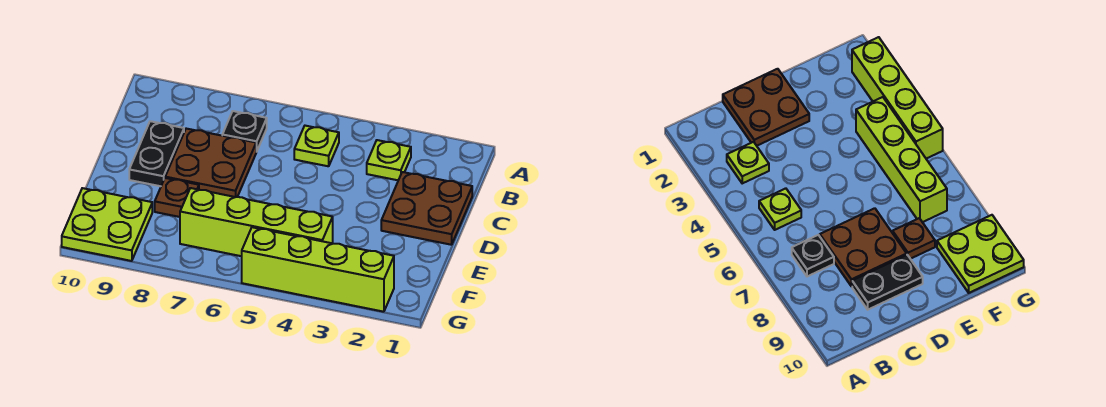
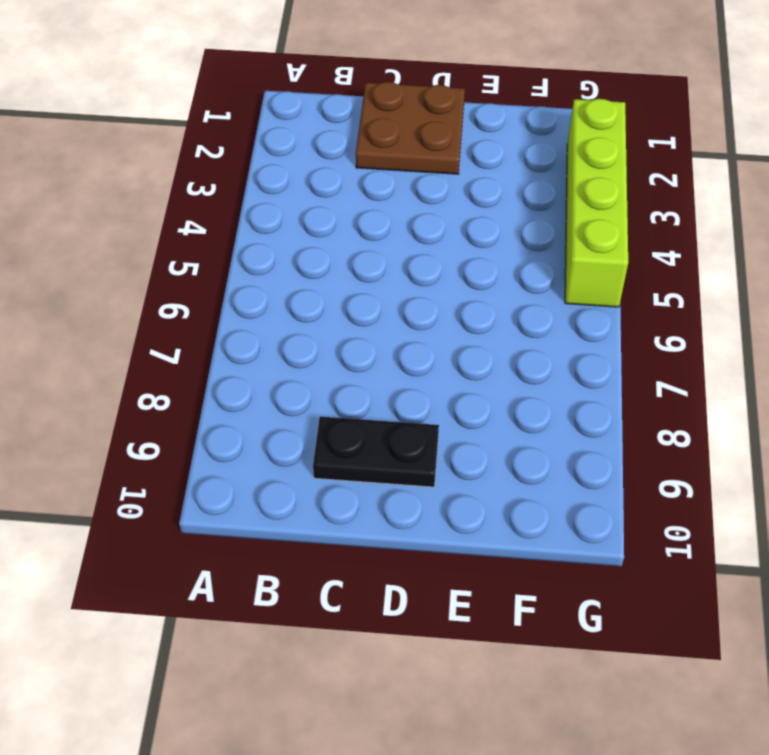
none -> lime plate B3 level 1
none -> lime plate B5 level 1

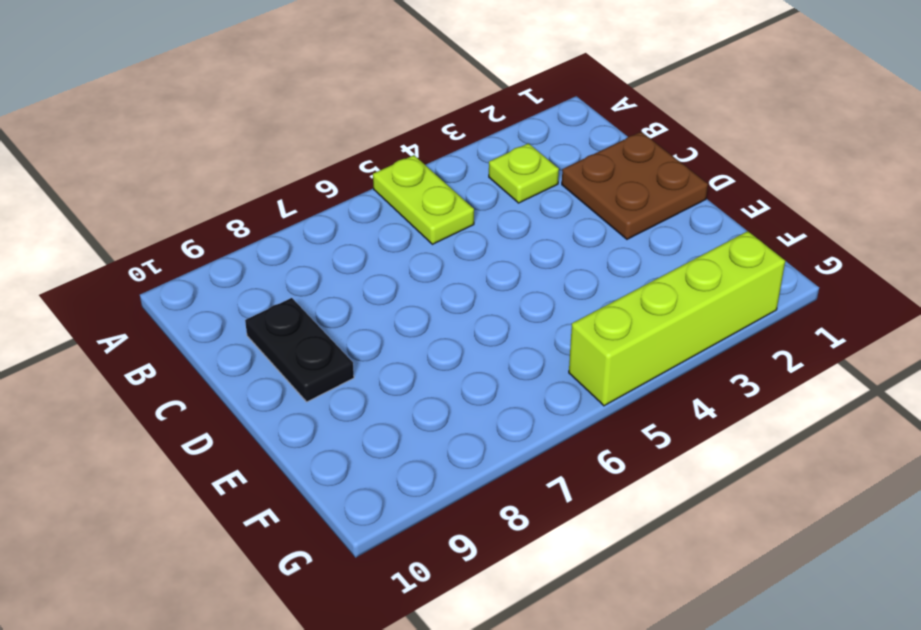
lime plate A5:B5 level 1 -> lime plate B5 level 1
none -> black plate B7 level 1
none -> brown plate C7:D8 level 1

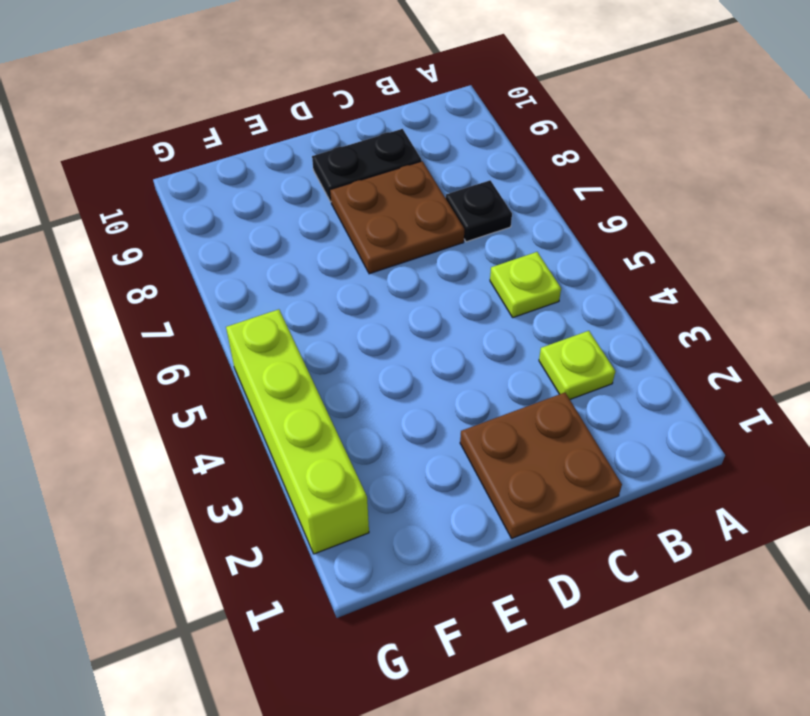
none -> brown plate E8 level 1
none -> lime brick F4:F7 level 1

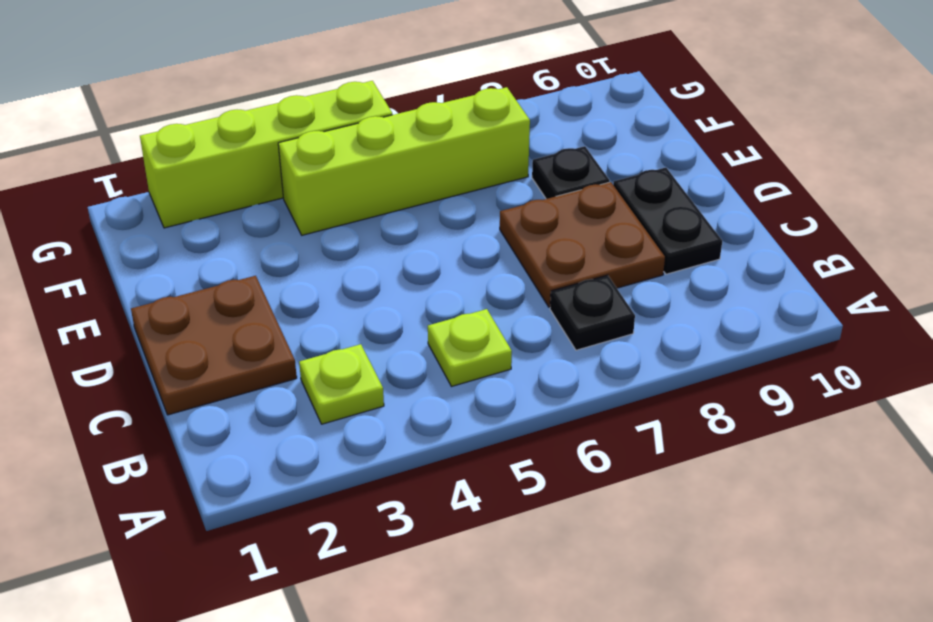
black plate E8 level 1 -> brown plate E8 level 1
none -> lime plate F9:G10 level 1

